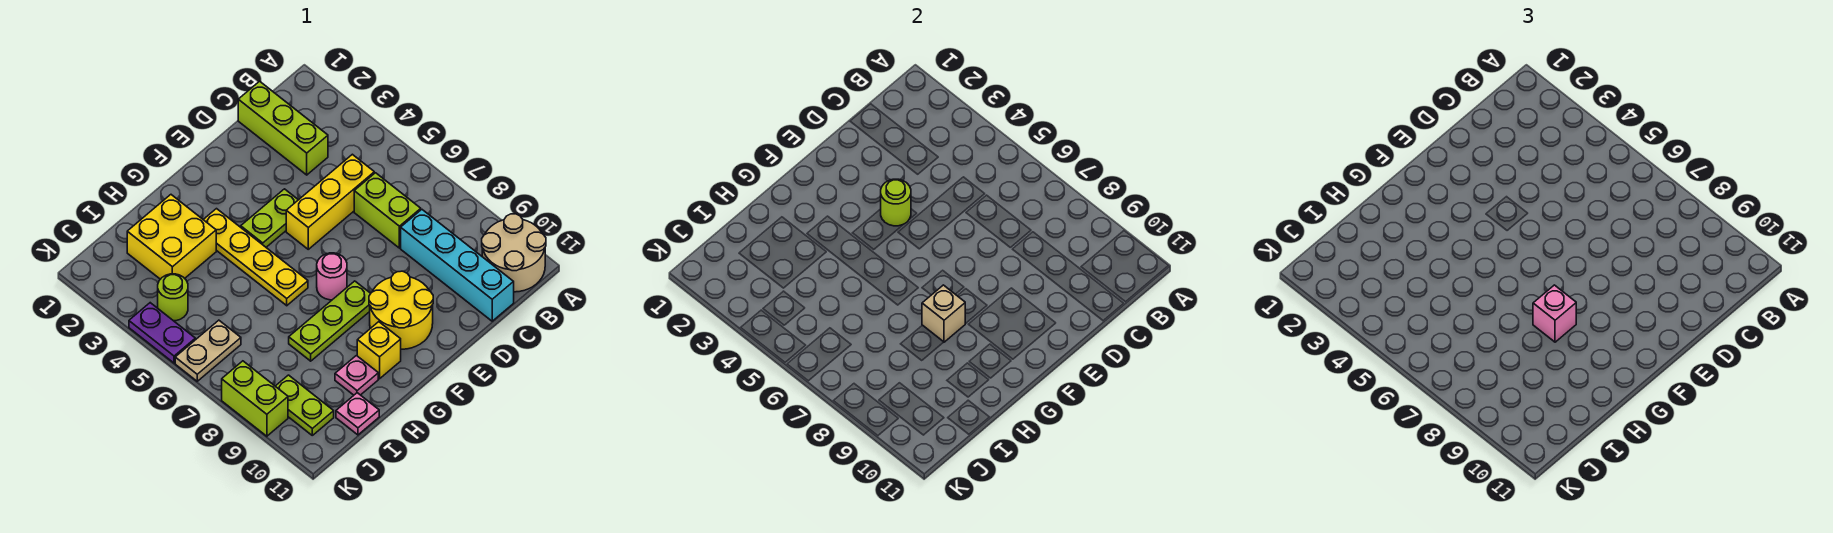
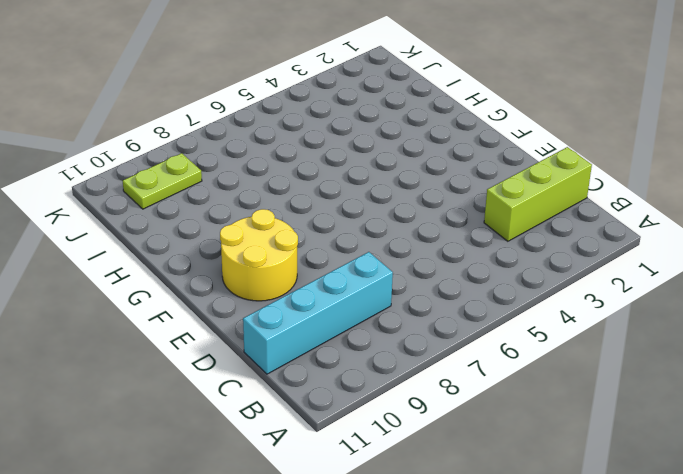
none -> tan round brick A10:B11 level 1
none -> yellow brick C5:E5 level 1
none -> lime brick C6:C7 level 1

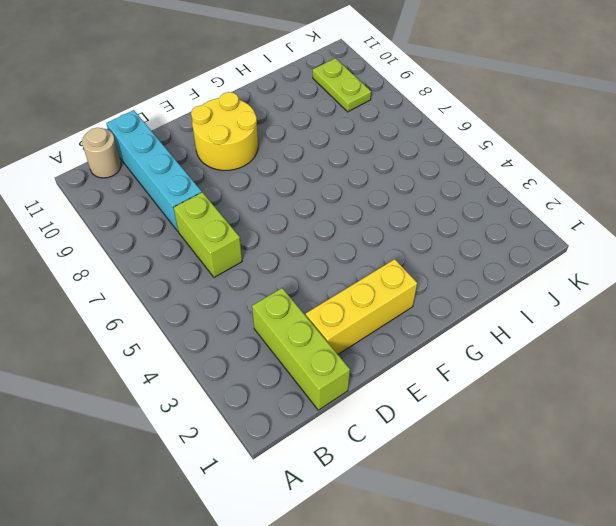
tan round brick B11 level 1 -> tan round brick A10:B11 level 1
yellow brick D2:F2 level 1 -> yellow brick C5:E5 level 1
none -> lime plate E4:F4 level 1
none -> pink round brick F7 level 1
none -> lime plate F8:H8 level 1

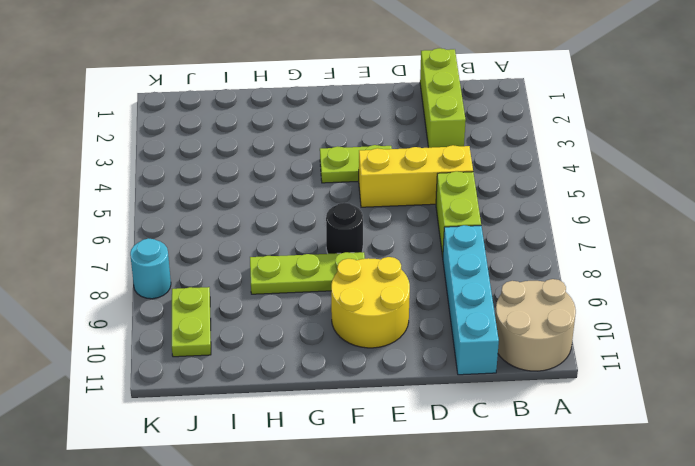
black round brick F7 level 1 -> pink round brick F7 level 1
cyan round brick K8 level 1 -> lime brick K8:K9 level 1
none -> yellow plate G3:G6 level 1
none -> yellow brick G10 level 1
none -> yellow brick H2:I3 level 1

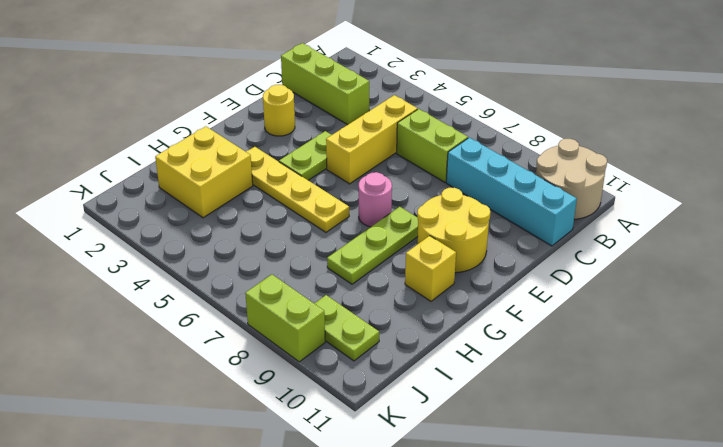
yellow round brick E2 level 1 -> none
none -> pink plate H10 level 1
none -> pink plate I11 level 1
none -> lime round brick J4 level 1

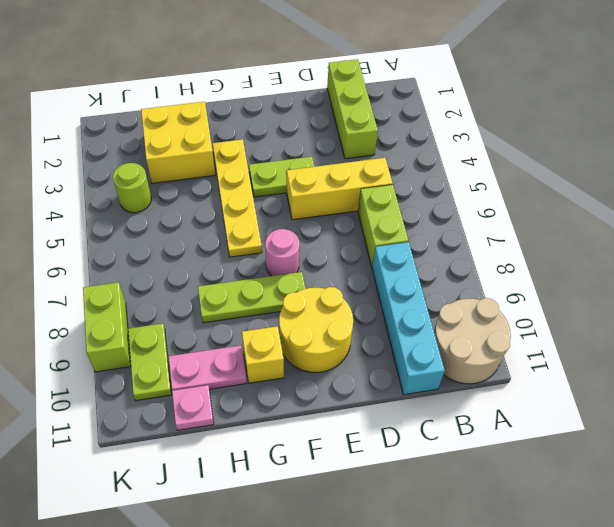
pink plate H10:I10 level 1 -> pink plate H10 level 1
none -> tan plate J6:K6 level 1
none -> purple plate K4:K5 level 1
none -> lime round brick E4 level 2

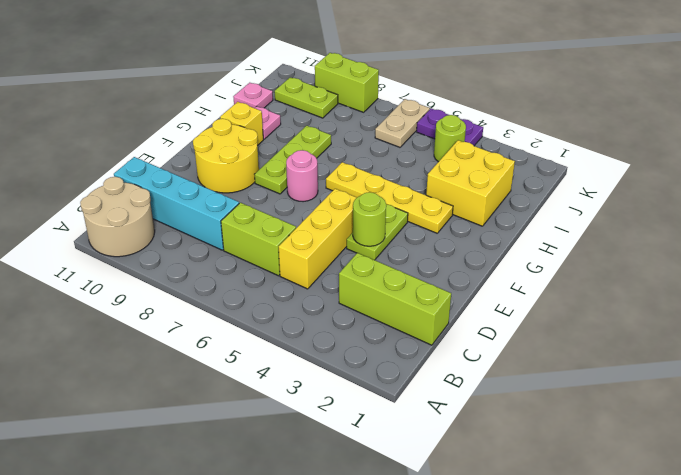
none -> tan brick G8 level 2
none -> pink brick G8 level 3

